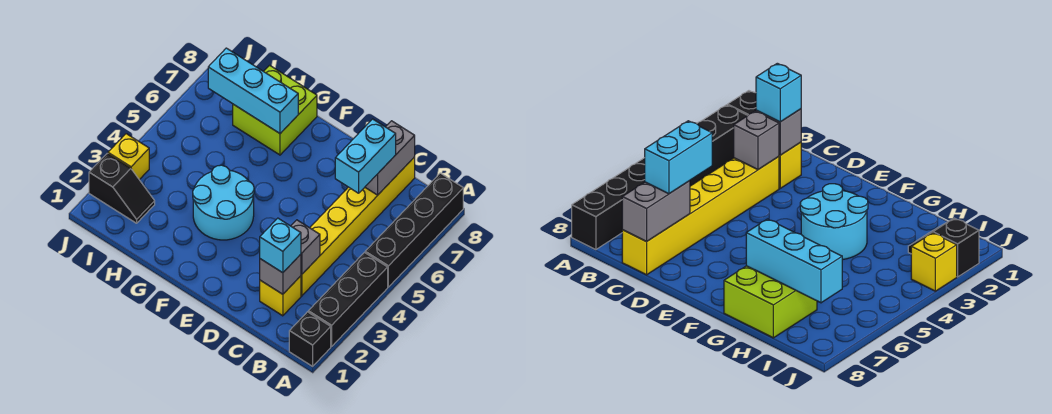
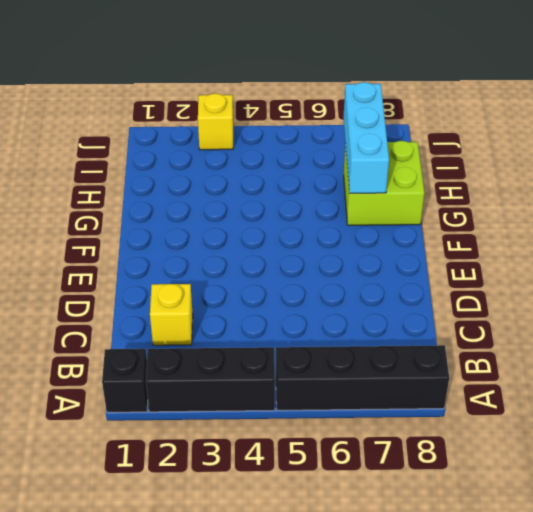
none -> yellow brick C3:C8 level 1
none -> cyan round brick F3:G4 level 1
none -> black slope I2:J2 level 1 top J

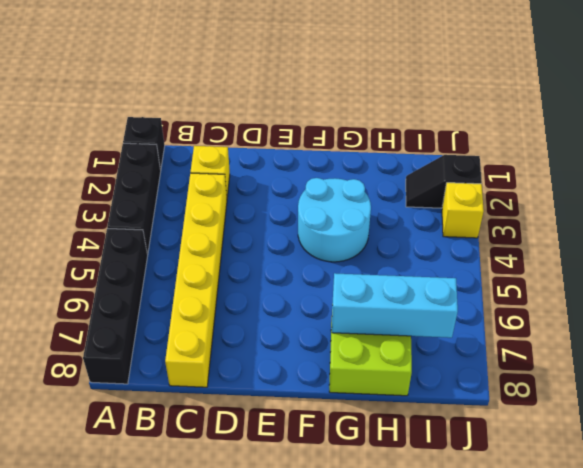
none -> grey brick C2 level 2
none -> grey brick C3 level 2
none -> grey brick C7:C8 level 2

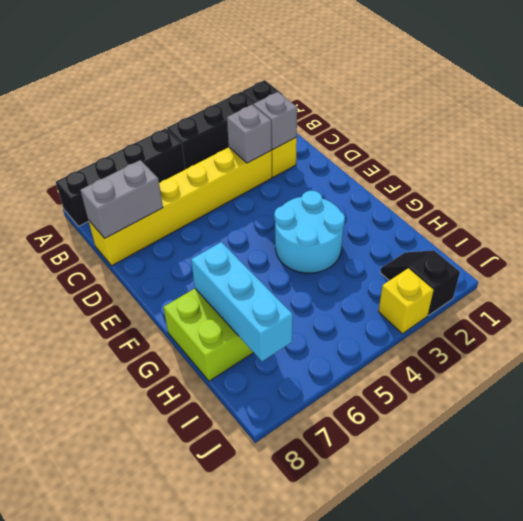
none -> cyan brick C2 level 3
none -> cyan brick C6:C7 level 3

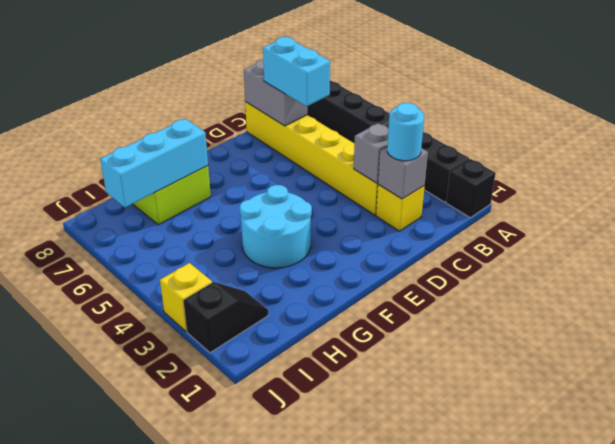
cyan round brick C2 level 3 -> cyan brick C2 level 3

